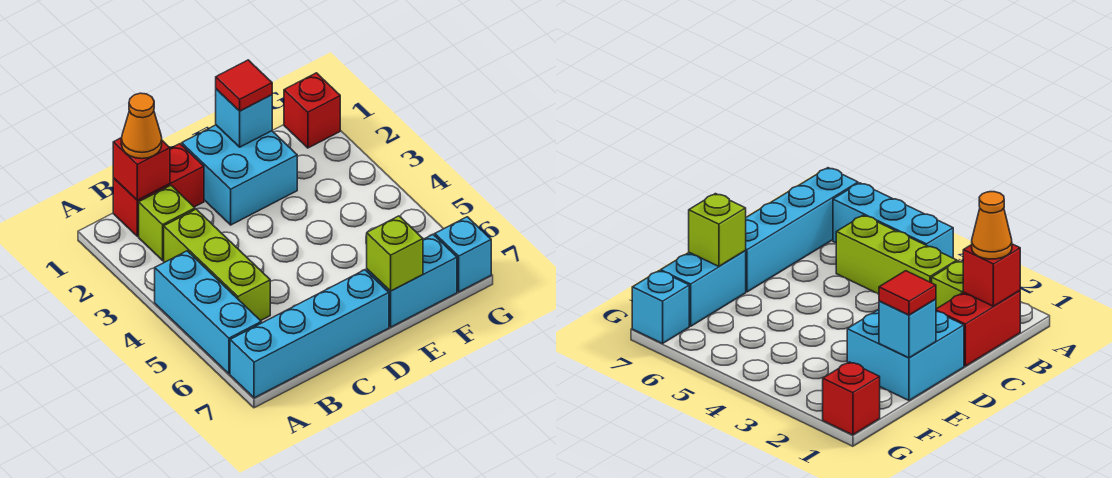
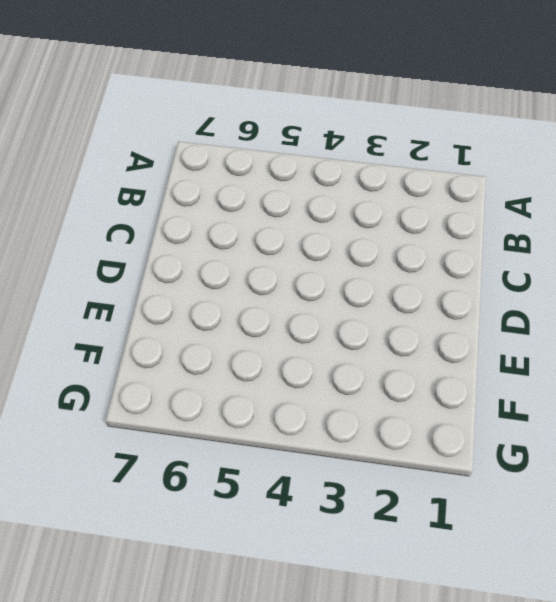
none -> cyan brick A4:A6 level 1
none -> cyan brick A7:D7 level 1
none -> red brick B1:C1 level 1

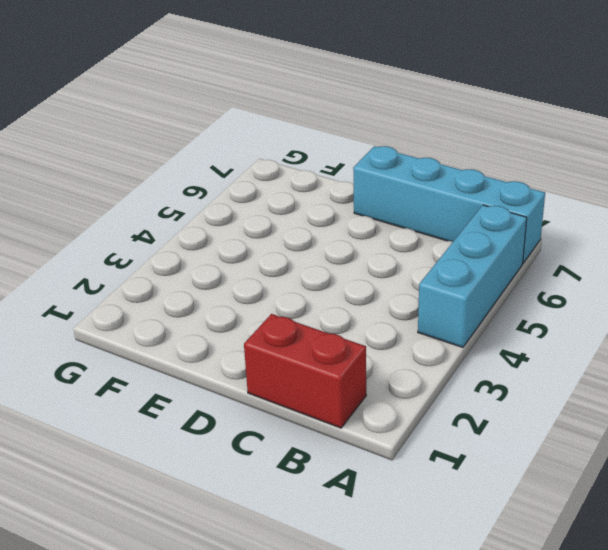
none -> lime brick B2 level 1
none -> lime brick B3:B5 level 1
none -> cyan brick D1:E2 level 1

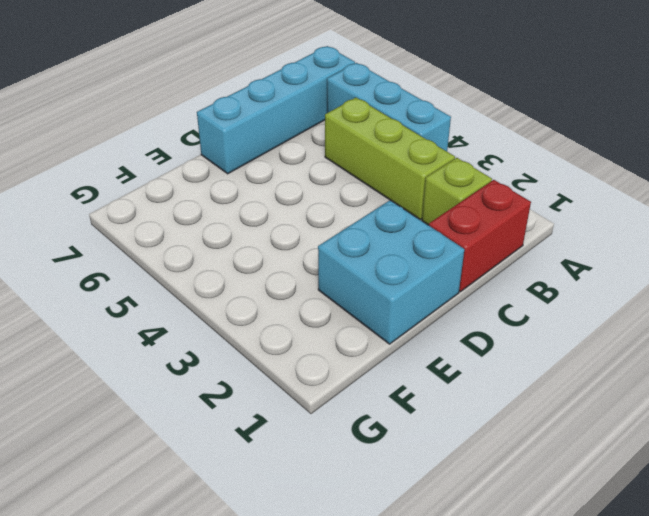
none -> cyan brick E7:F7 level 1
none -> red brick G1 level 1
none -> cyan brick G7 level 1

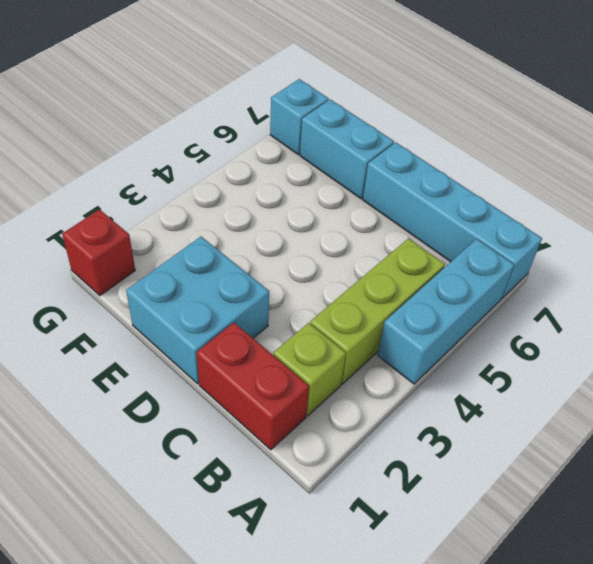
none -> red brick B1 level 2
none -> cyan brick E1 level 2
none -> lime brick E7 level 2

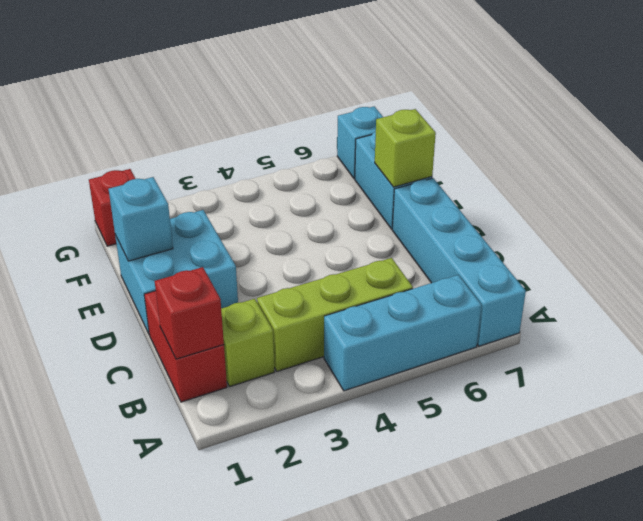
none -> orange cone B1 level 3
none -> red tile E1 level 3

